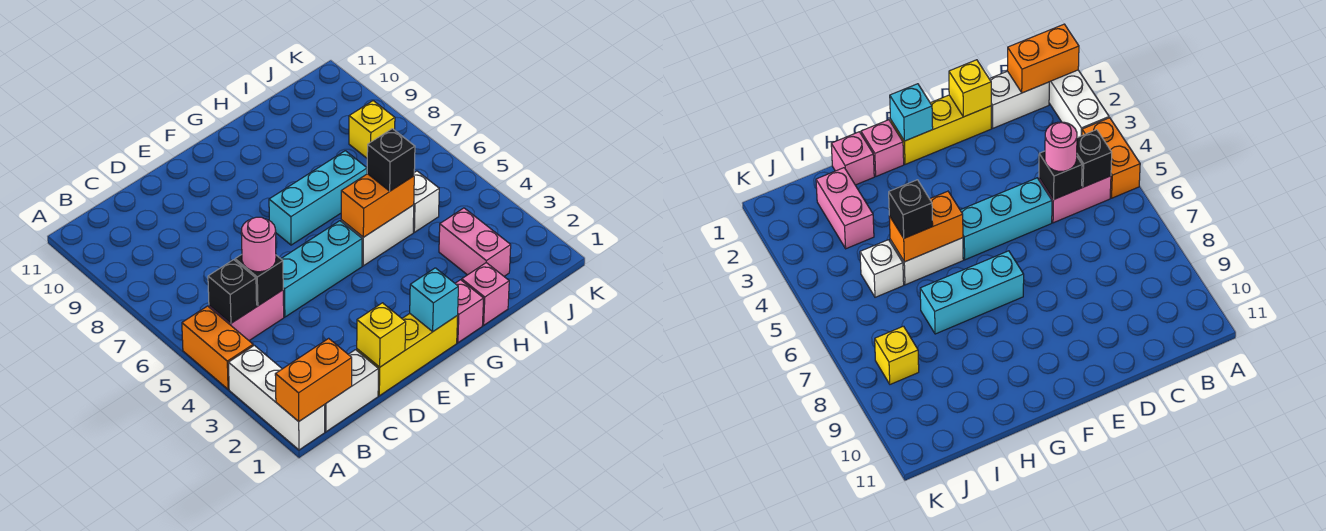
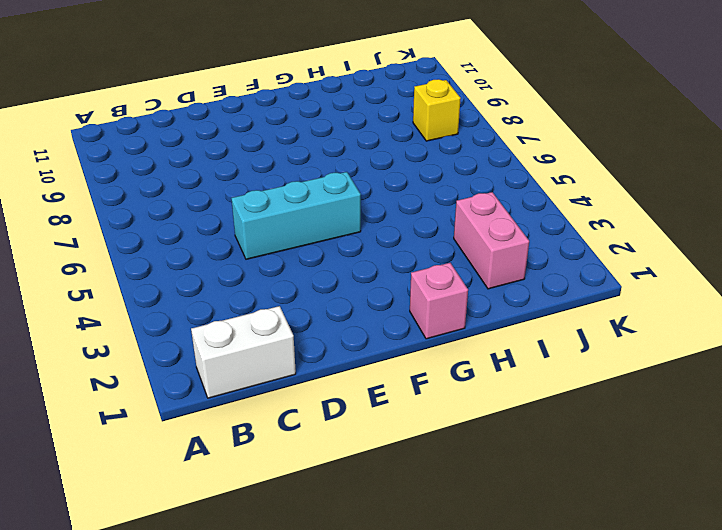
none -> white brick A1:A3 level 1
none -> orange brick A4:A5 level 1
none -> pink brick B5:C5 level 1

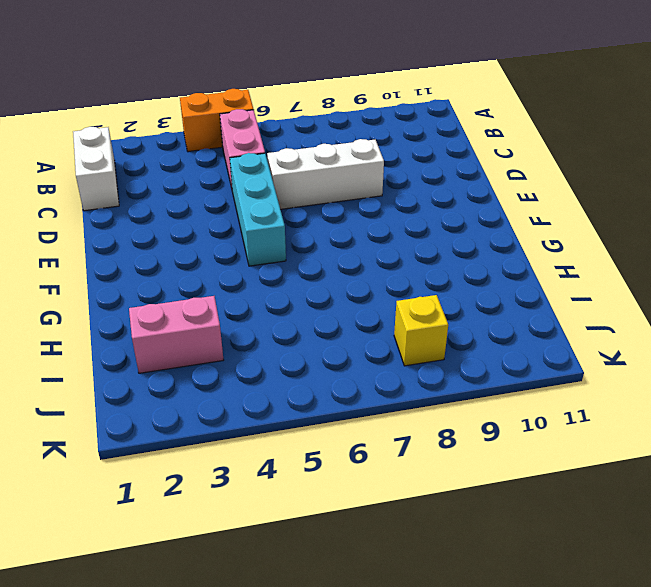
white brick D6:D8 level 1 -> white brick A1:A3 level 1
none -> yellow brick D1:F1 level 1
none -> cyan brick F7:H7 level 1
none -> pink brick G1 level 1

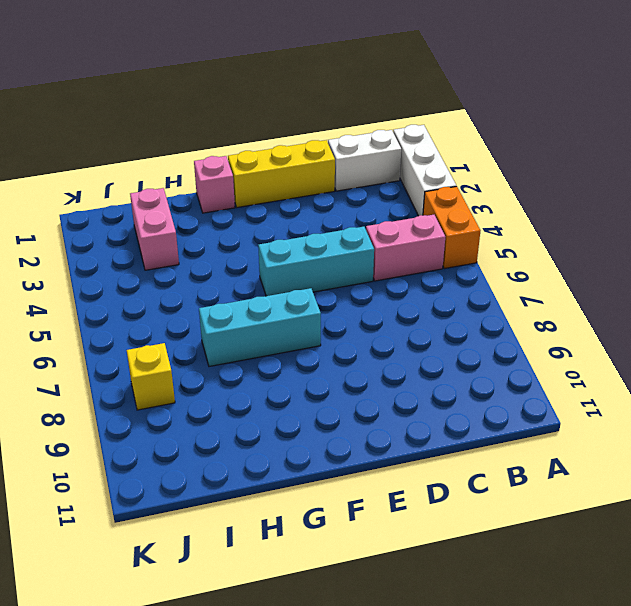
none -> white brick G5:H5 level 1
none -> pink brick H1 level 1
none -> white brick I5 level 1

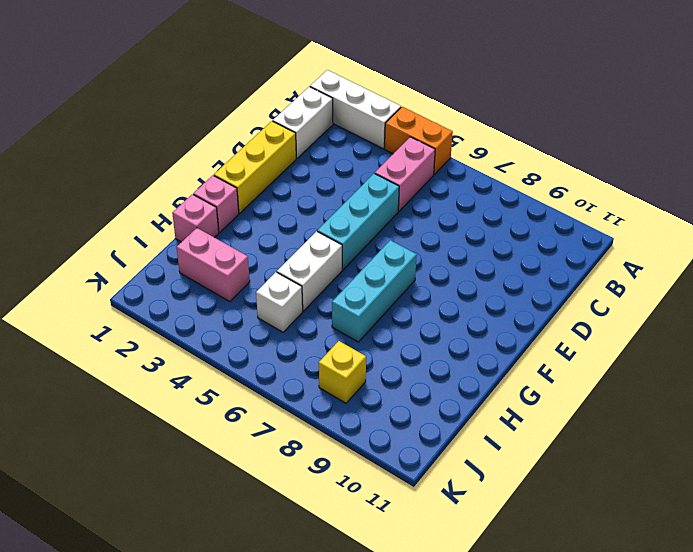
none -> orange brick A1:B1 level 2
none -> black brick B5 level 2
none -> black brick C5 level 2

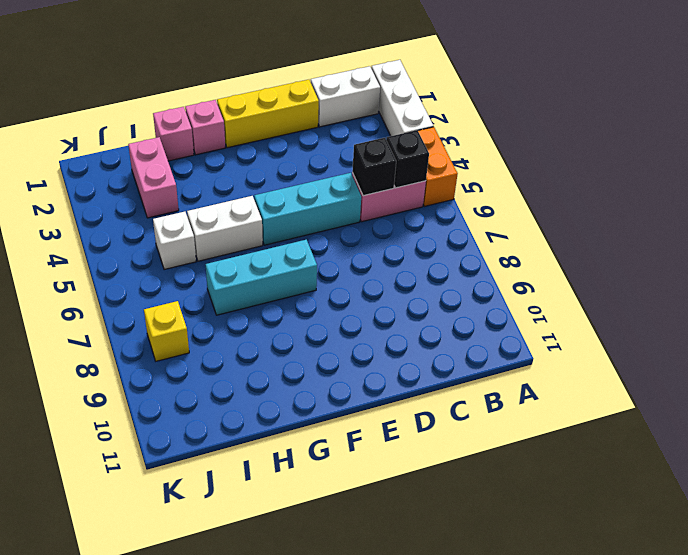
none -> orange brick A1:B1 level 2
none -> yellow brick D1 level 2
none -> cyan brick F1 level 2

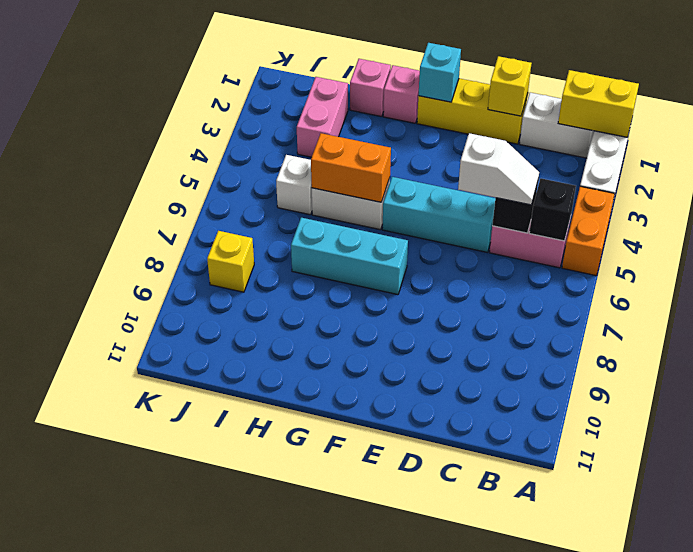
yellow brick A1:B1 level 2 -> orange brick A1:B1 level 2
white slope C5:D5 level 3 top D -> pink round brick C5 level 3
none -> black brick H5 level 3

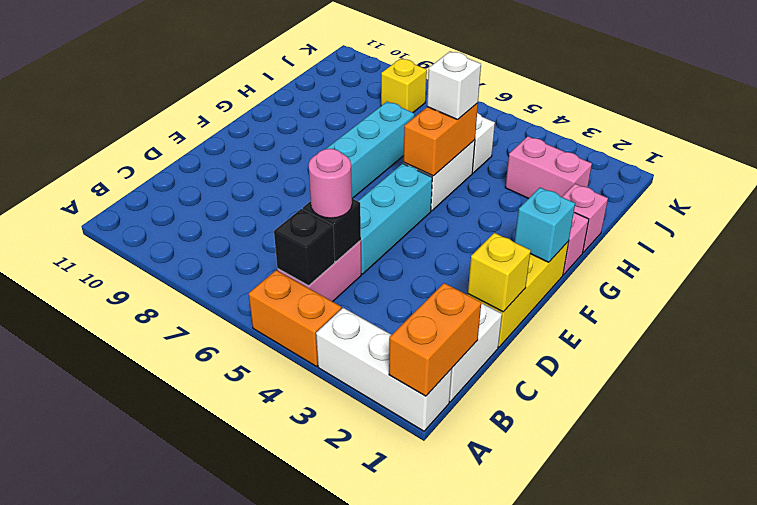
white brick H5 level 3 -> black brick H5 level 3

